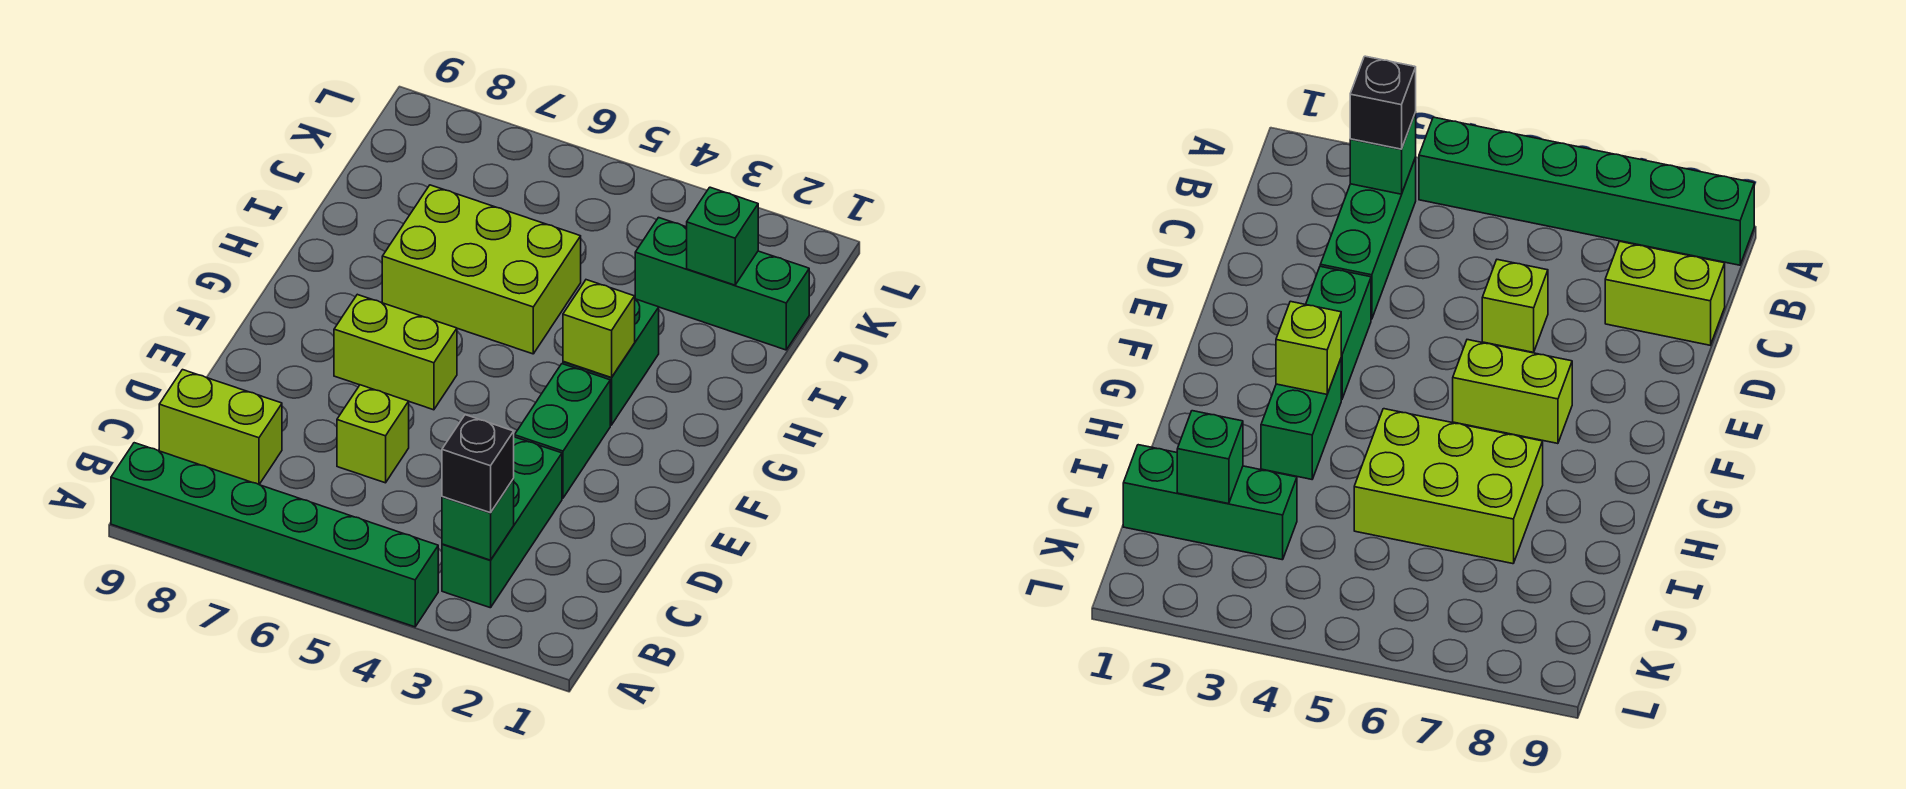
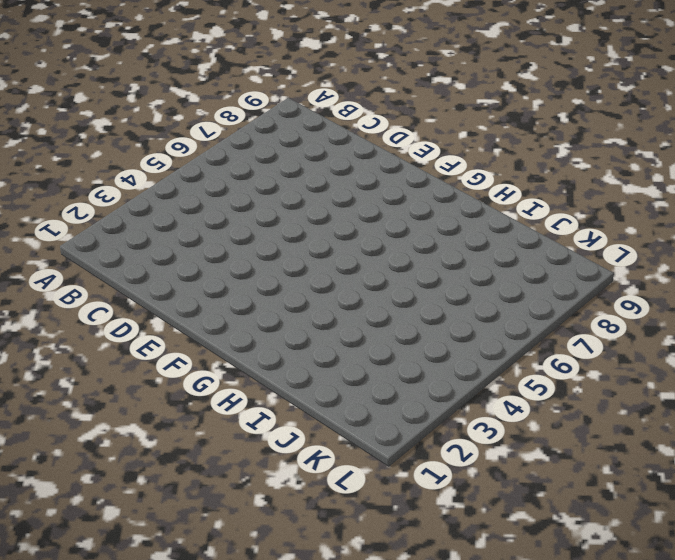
none -> green brick A4:A9 level 1
none -> green brick B3:D3 level 1
none -> lime brick C8:C9 level 1

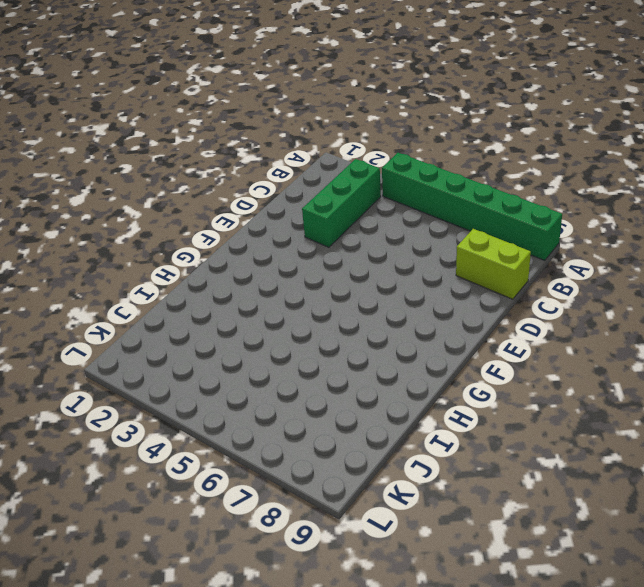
none -> lime brick D6 level 1
none -> green brick E3:F3 level 1
none -> lime brick F6:F7 level 1

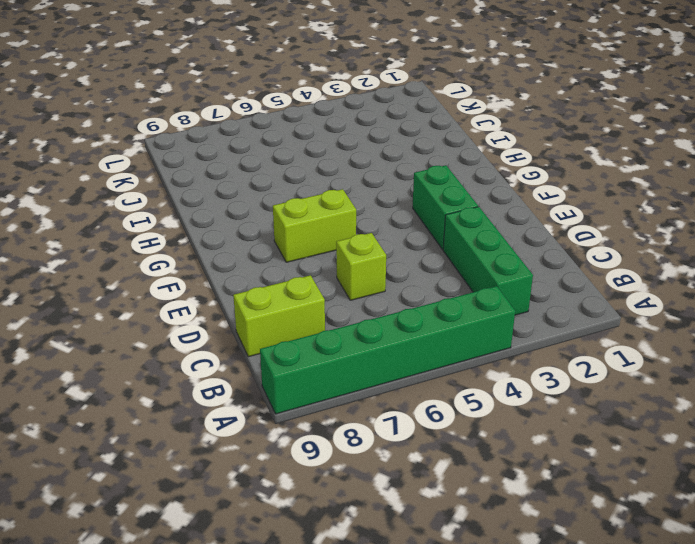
none -> green brick G3:H3 level 1
none -> lime brick H5:I7 level 1
none -> green brick J1:J3 level 1

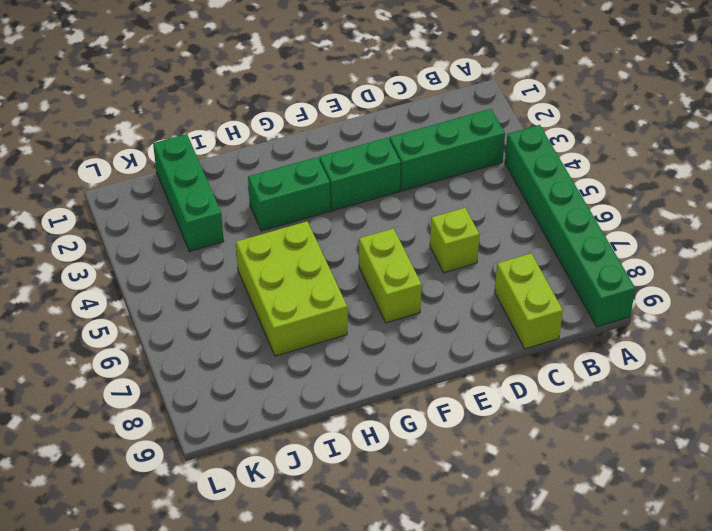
none -> green brick B3 level 2
none -> lime brick G3 level 2
none -> green brick J2 level 2

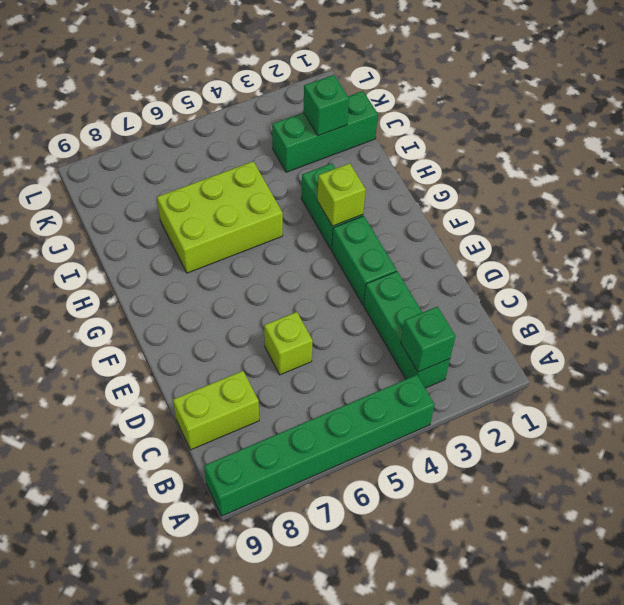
none -> lime brick F6:F7 level 1
none -> black brick B3 level 3

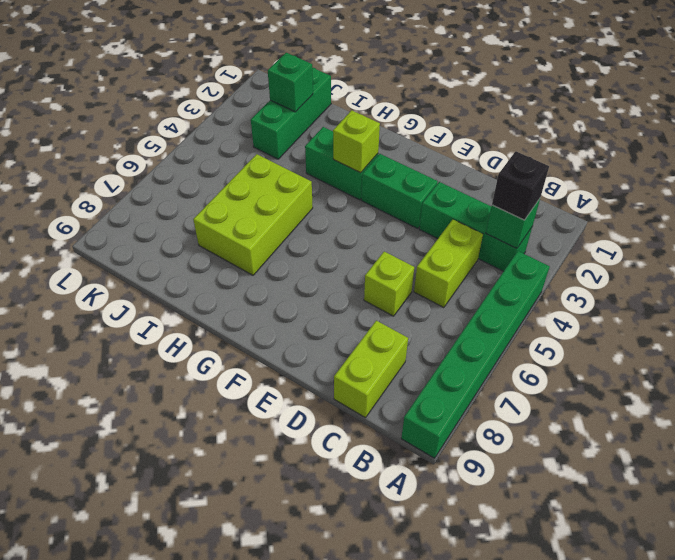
lime brick C4:C5 level 1 -> lime brick F6:F7 level 1

